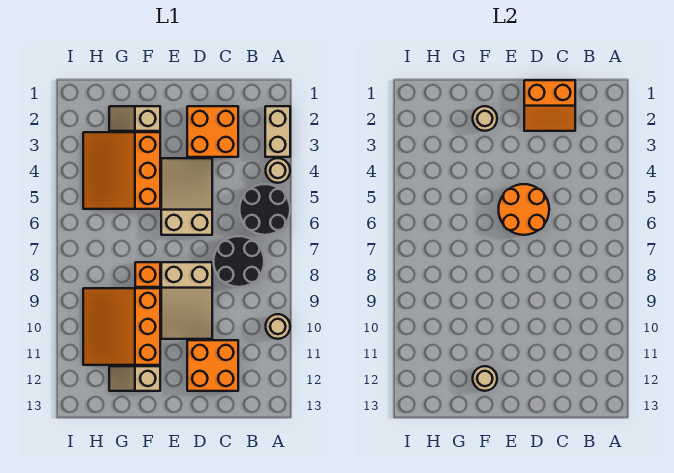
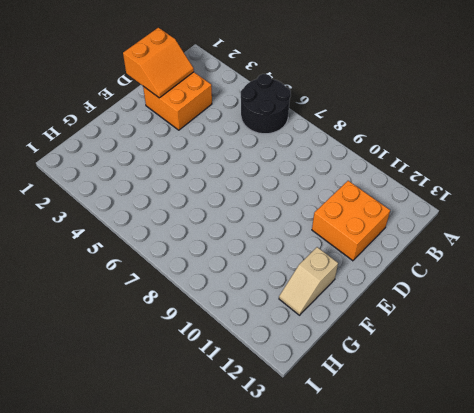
none -> tan brick A2:A3 level 1
none -> tan round brick A4 level 1
none -> tan round brick A10 level 1

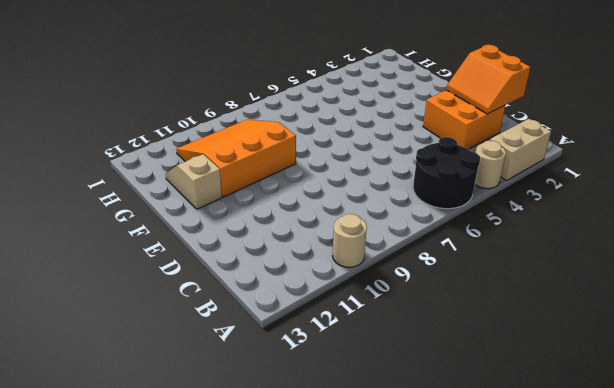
none -> black round brick B7:C8 level 1
none -> orange brick C11:D12 level 1
none -> tan slope D4:E6 level 1 top 6

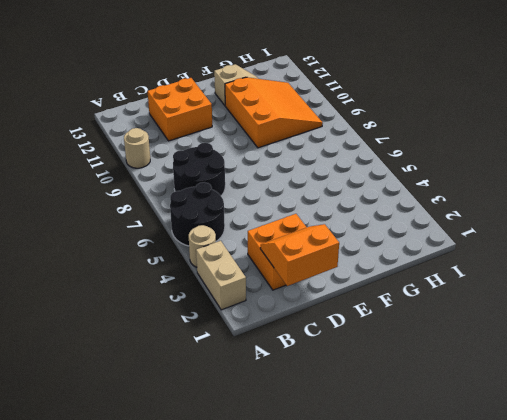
none -> tan slope D4:E6 level 1 top 6
none -> tan slope D8:E10 level 1 top 8
none -> tan slope F2:G2 level 1 top F

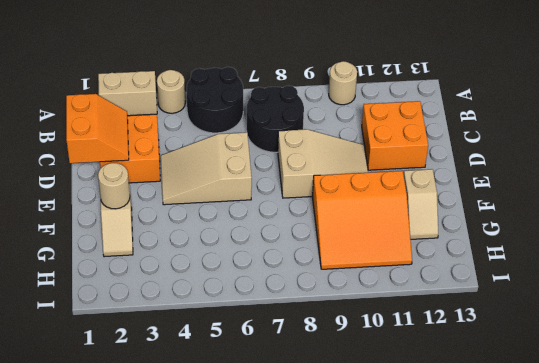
none -> orange slope F3:H5 level 1 top F
none -> orange brick F8 level 1
none -> orange round brick D5:E6 level 2

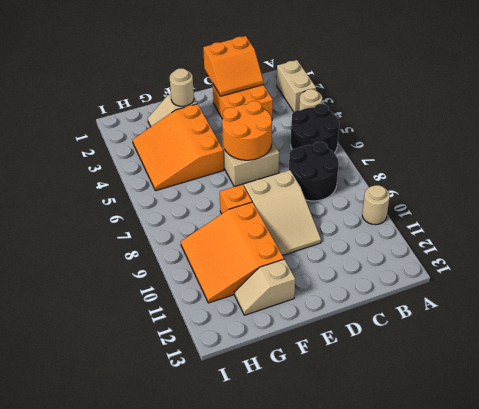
none -> orange brick C11:D12 level 1
none -> tan round brick F12 level 2

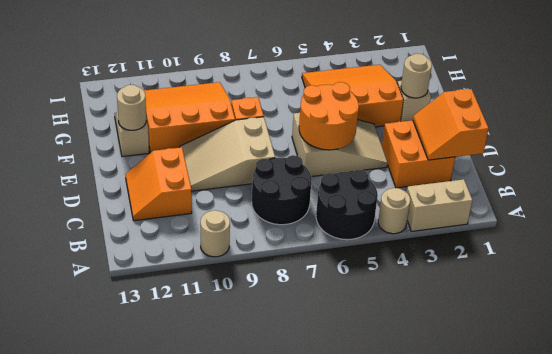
orange slope C11:D12 level 1 top 11 -> orange brick C11:D12 level 1

